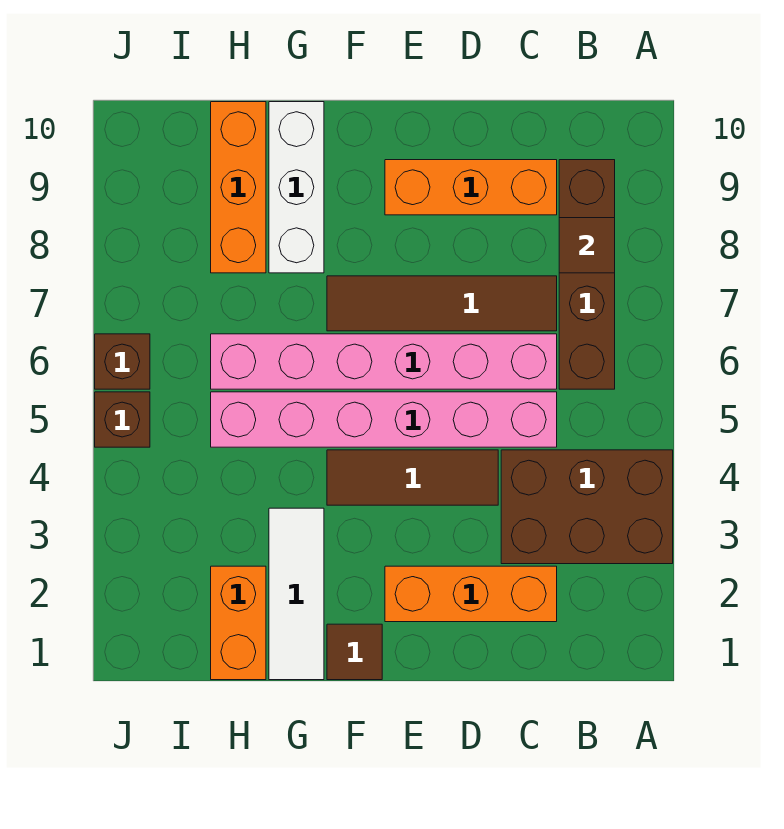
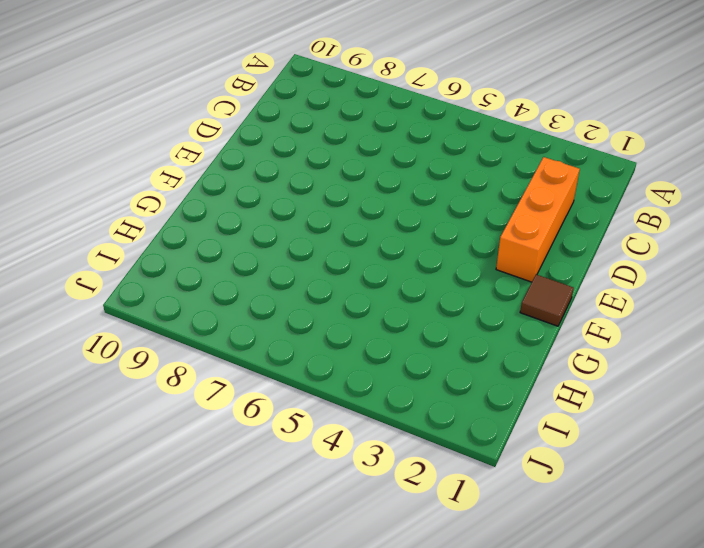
none -> brown brick A3:C4 level 1
none -> brown brick B6:B9 level 1
none -> pink brick C5:H5 level 1

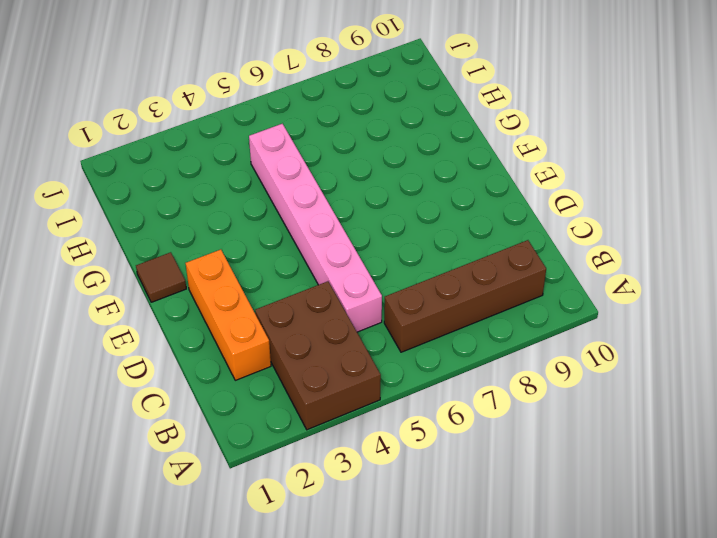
none -> pink brick C6:H6 level 1
none -> brown tile C7:F7 level 1
none -> orange brick C9:E9 level 1

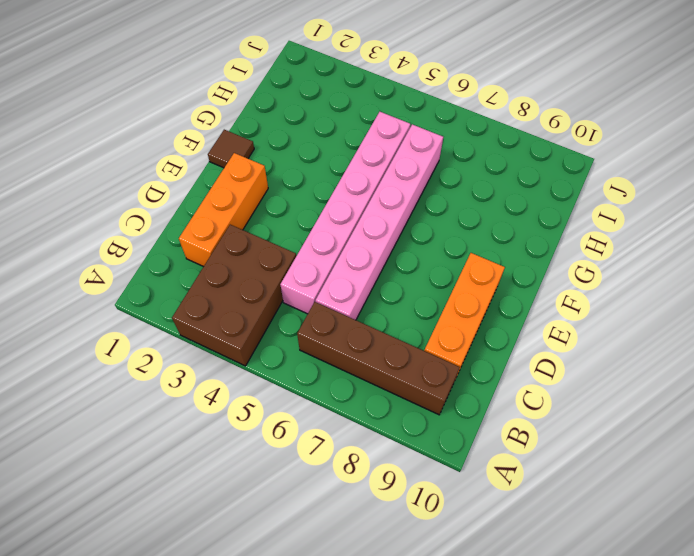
none -> brown tile C7:F7 level 1
none -> brown tile D4:F4 level 1
none -> white tile G1:G3 level 1

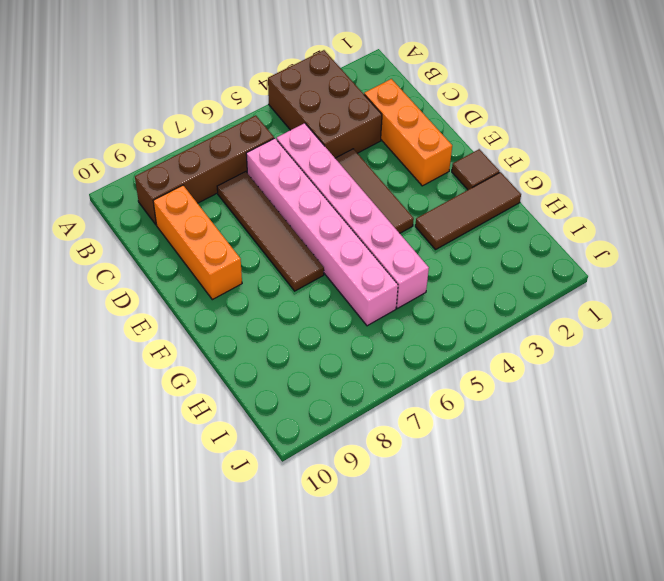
brown tile G1:G3 level 1 -> white tile G1:G3 level 1
none -> white brick G8:G10 level 1
none -> orange brick H1:H2 level 1
none -> orange brick H8:H10 level 1

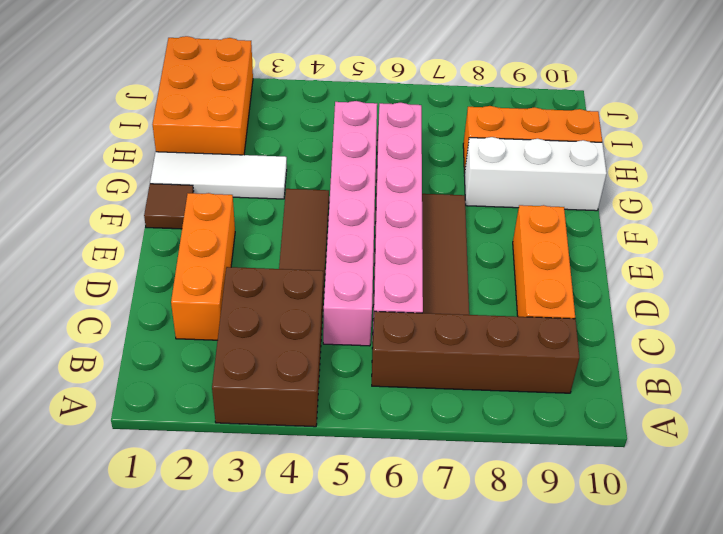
orange brick H1:J2 level 1 -> orange brick H1:H2 level 1
none -> brown brick J5 level 1
none -> brown brick J6 level 1
none -> brown tile B8 level 2

